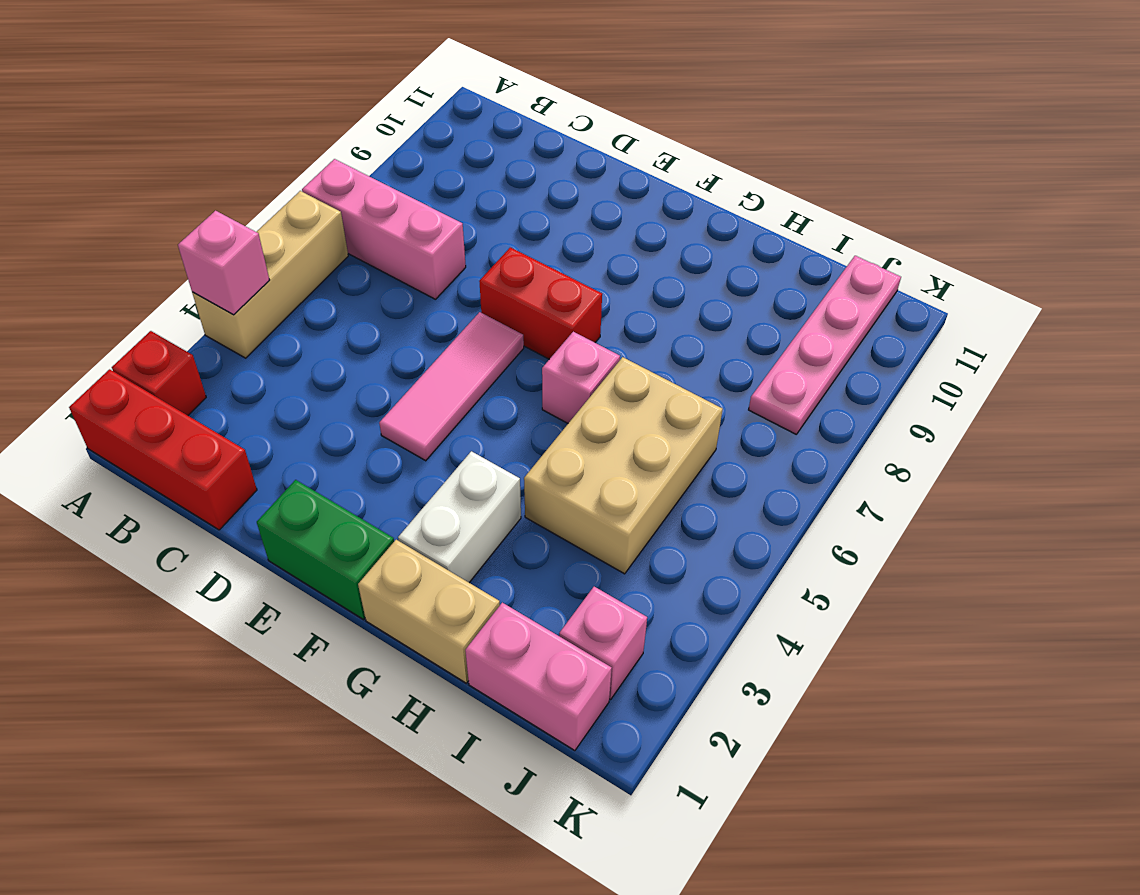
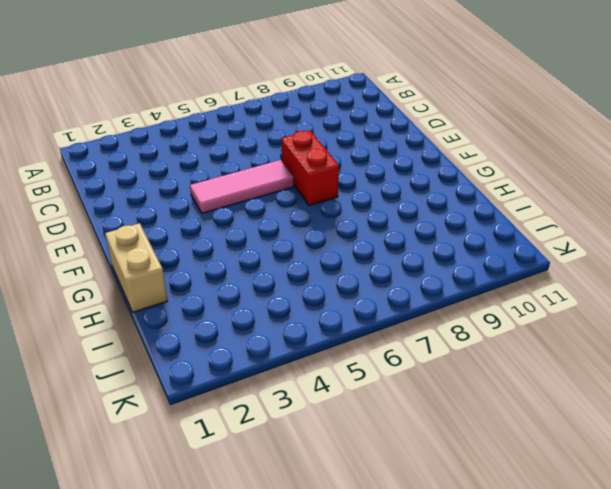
none -> red brick A1:C1 level 1
none -> red brick A2 level 1
none -> tan brick A4:A6 level 1

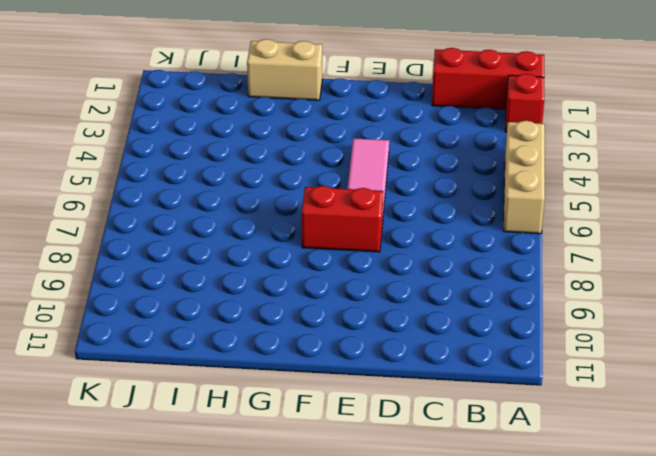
none -> pink brick A7:C7 level 1
none -> green brick E1:F1 level 1
none -> white brick G2:G3 level 1

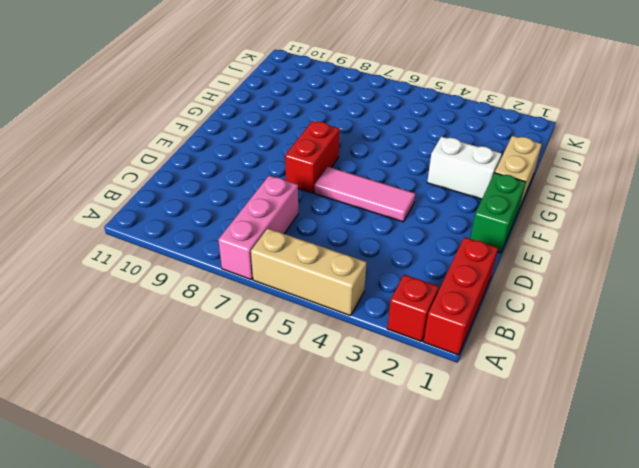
none -> pink brick G6 level 1
none -> tan brick H4:I6 level 1
none -> pink brick I1:J1 level 1

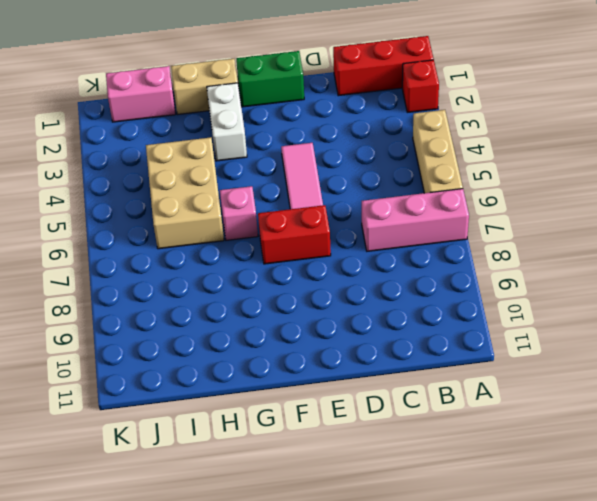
none -> pink brick J2 level 1
none -> pink plate J8:J11 level 1
none -> pink brick A4 level 2

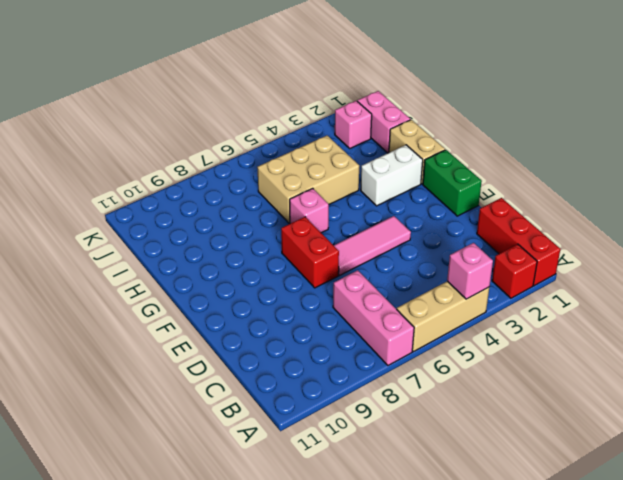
none -> pink plate J8:J11 level 1

